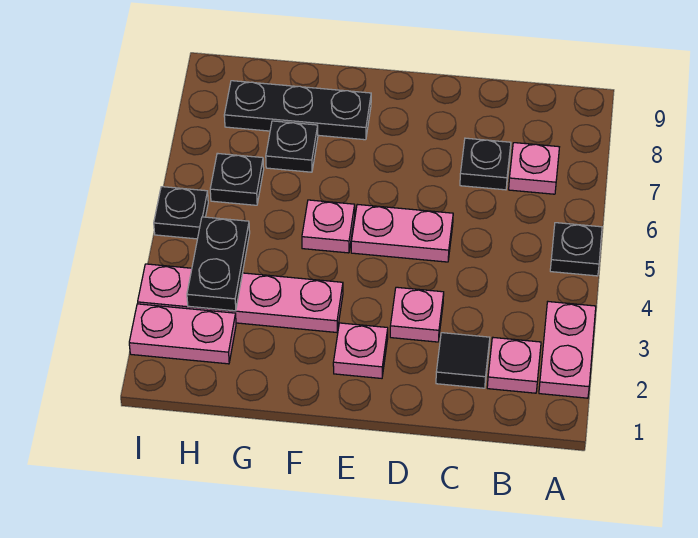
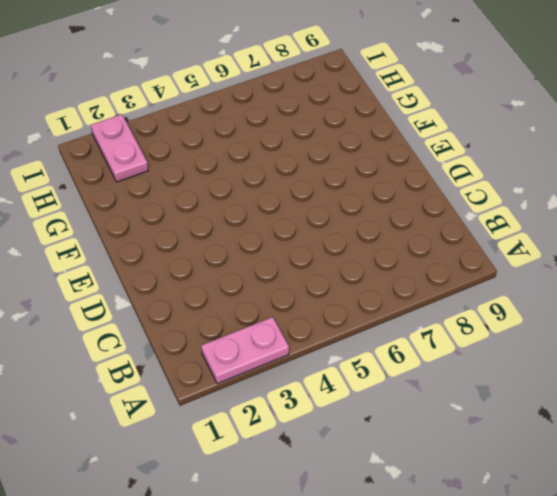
none -> black plate A5 level 1
none -> pink plate B2 level 1
none -> pink plate B7 level 1

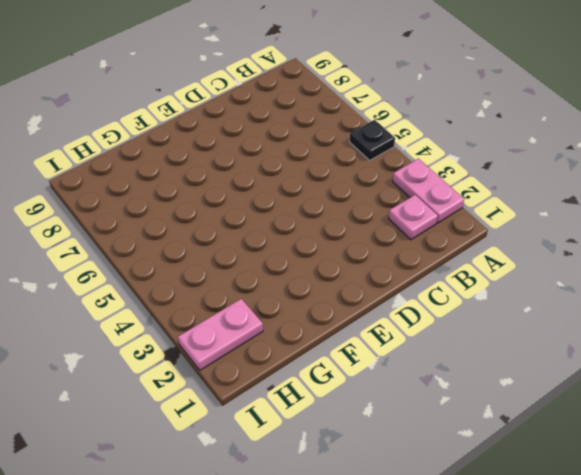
none -> pink plate B7 level 1
none -> black tile C2 level 1
none -> black plate C7 level 1

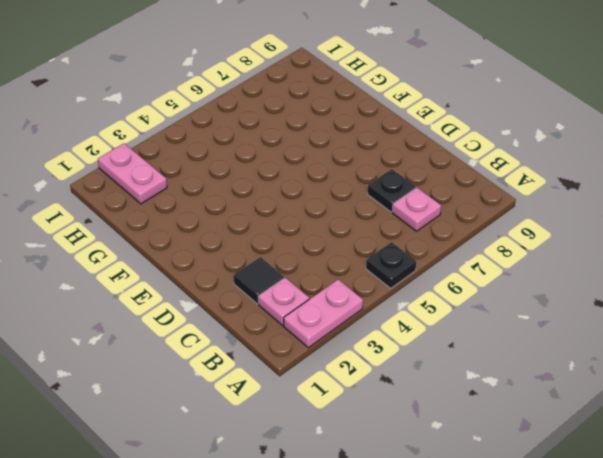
none -> pink plate D3 level 1
none -> pink plate D5:E5 level 1
none -> pink plate E2 level 1

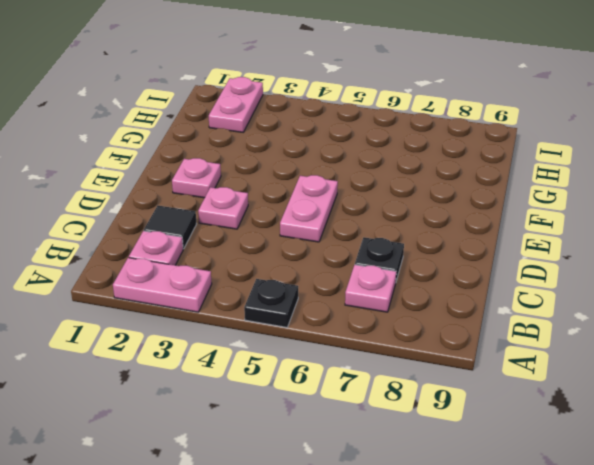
none -> pink plate F3:I3 level 1
none -> pink plate F5 level 1
none -> black plate F8:H8 level 1

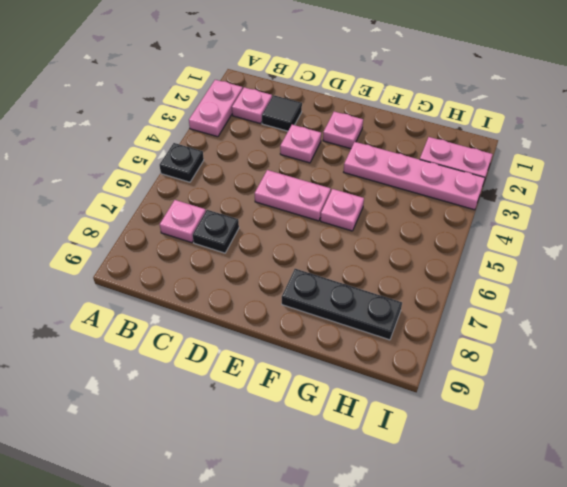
none -> black plate G7 level 1
none -> black plate H6 level 1
none -> black plate I5 level 1

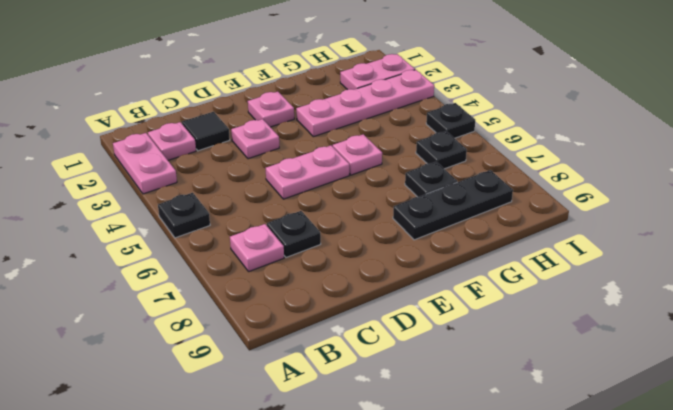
none -> black plate H3:H4 level 2

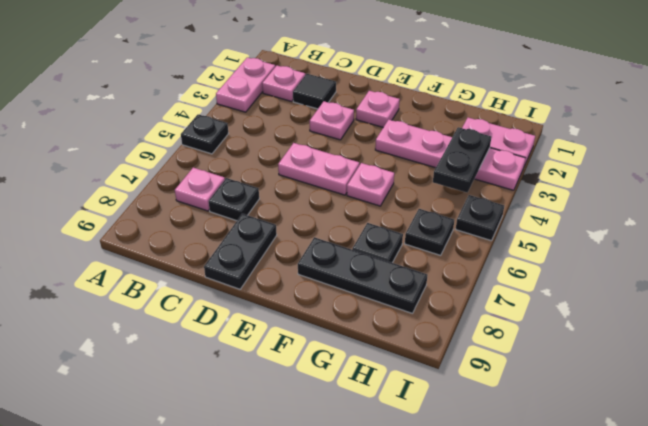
black plate D8:D9 level 1 -> none

